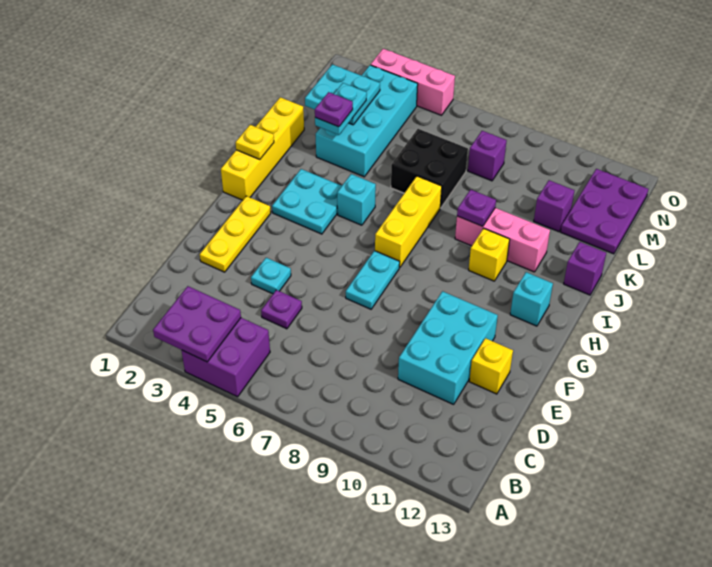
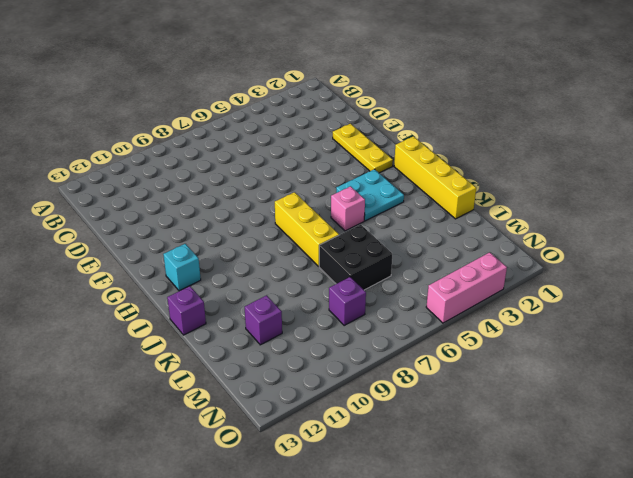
pink brick I5 level 1 -> cyan brick I5 level 1
none -> purple brick A4:B5 level 1
none -> purple plate D5 level 1
none -> cyan brick D10:F11 level 1

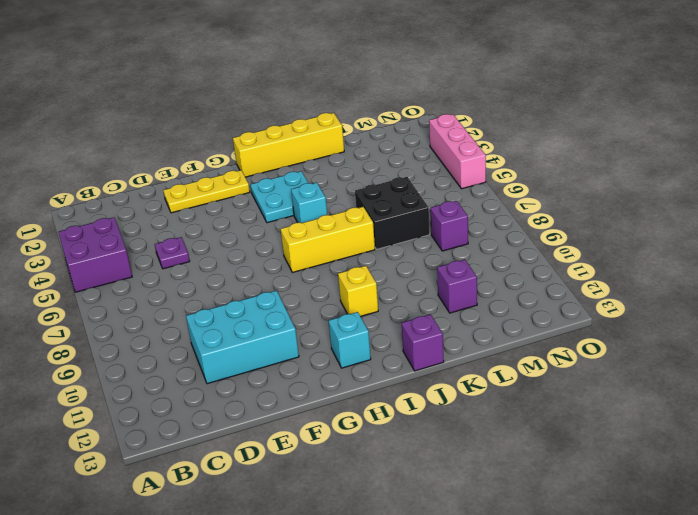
none -> cyan plate E4 level 1
none -> yellow brick E12 level 1
none -> cyan plate F7:G7 level 1

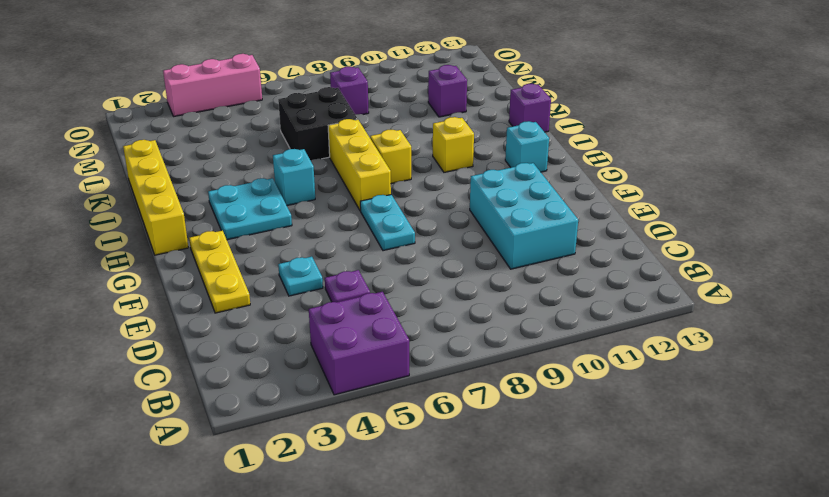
yellow brick I8 level 1 -> yellow brick E12 level 1
none -> pink brick J9:J11 level 1
none -> cyan brick K3:N4 level 1
none -> purple plate L12:N13 level 1

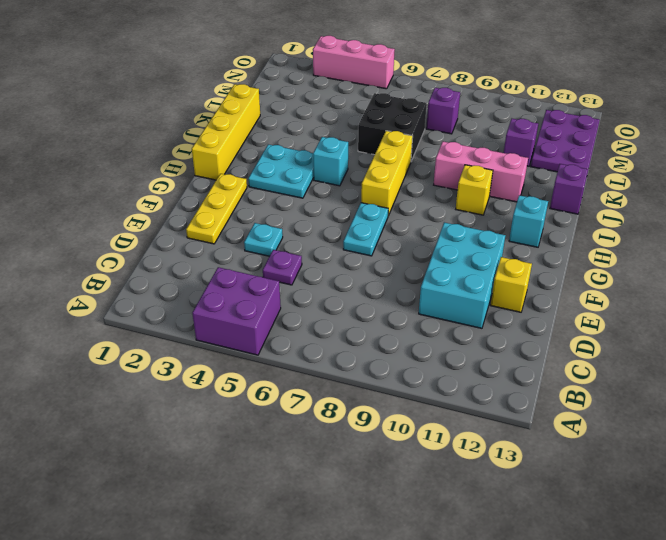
none -> cyan brick K3:N4 level 1
none -> purple plate A3:B4 level 2
none -> yellow plate I1 level 2

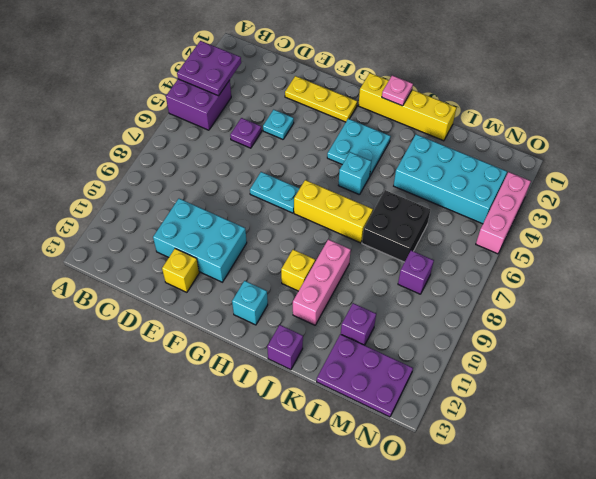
pink plate I1 level 2 -> yellow plate I1 level 2
none -> purple plate J9 level 2
none -> cyan plate L2:M3 level 2
none -> cyan plate K3:L3 level 3

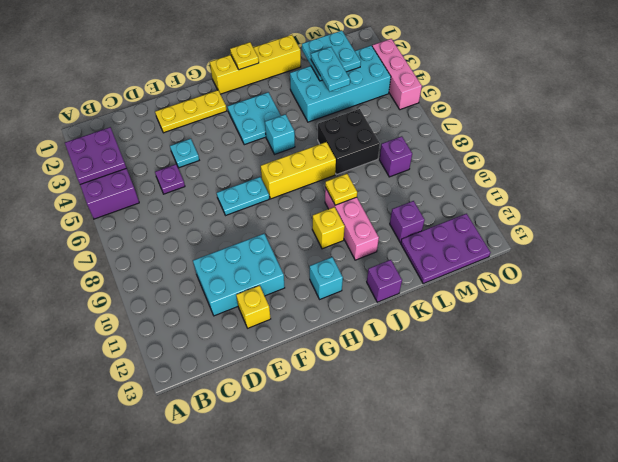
yellow plate J9 level 2 -> purple plate J9 level 2
cyan plate L3:L4 level 3 -> cyan plate K3:L3 level 3
none -> purple plate K3 level 4

